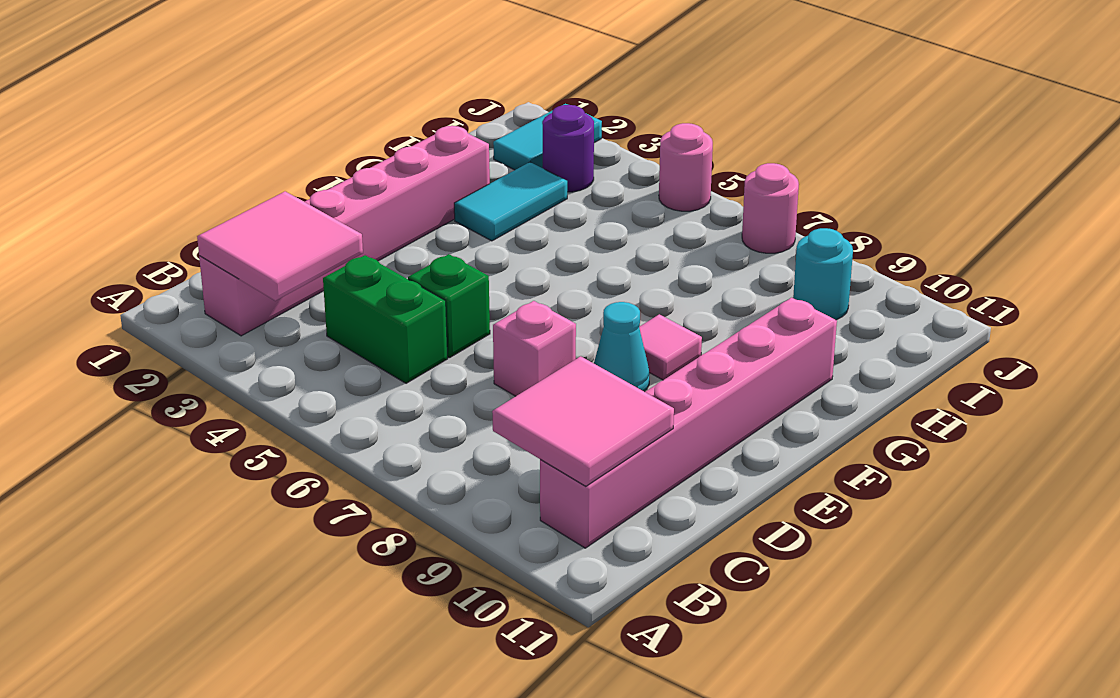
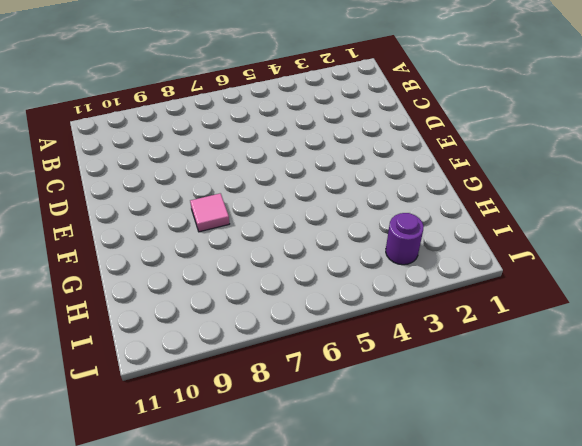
none -> pink brick B2:G2 level 1
none -> pink brick B10:G10 level 1
none -> green brick C4:C5 level 1

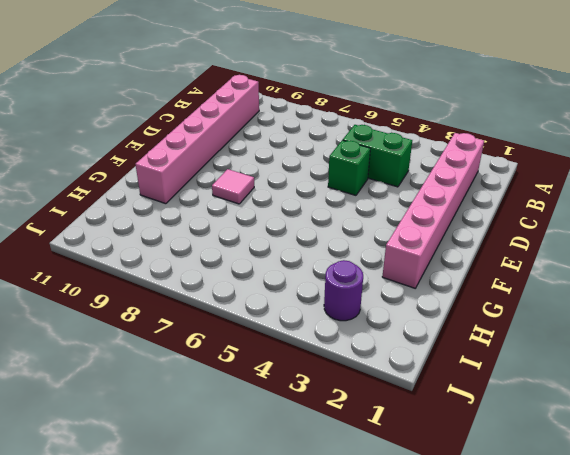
none -> pink brick D7 level 1
none -> cyan cone E8 level 1
none -> cyan tile G3:H3 level 1

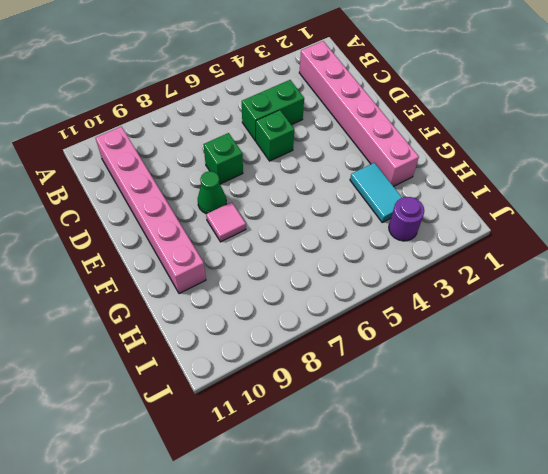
green brick D7 level 1 -> pink brick D7 level 1
green cone E8 level 1 -> cyan cone E8 level 1
none -> cyan tile I2:J2 level 1
none -> cyan round brick I9 level 1
none -> pink round brick J5 level 1

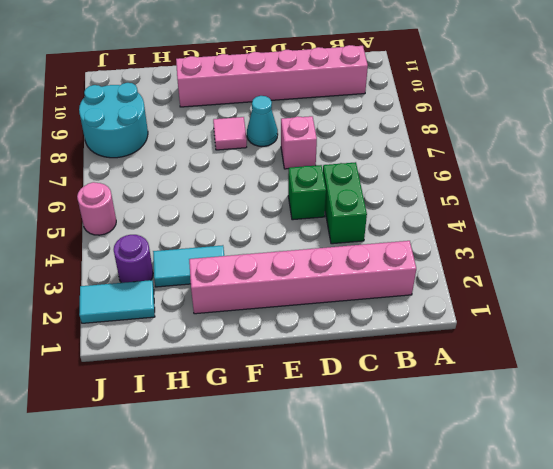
cyan round brick I8:J9 level 1 -> cyan round brick I9 level 1
none -> pink round brick J7 level 1
none -> pink tile B2:C3 level 2
none -> pink tile B9:C10 level 2

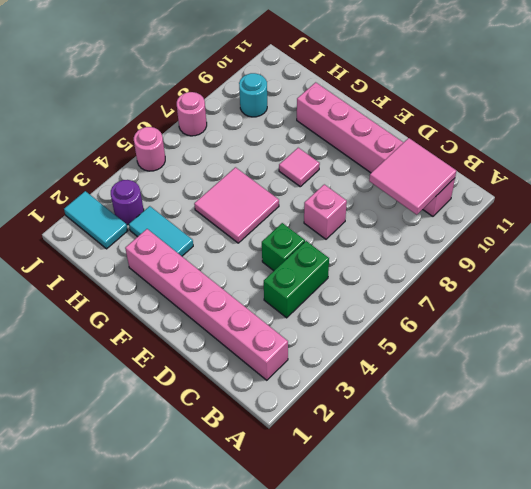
pink tile F5:G6 level 1 -> pink tile B2:C3 level 2
none -> cyan cone E8 level 1

